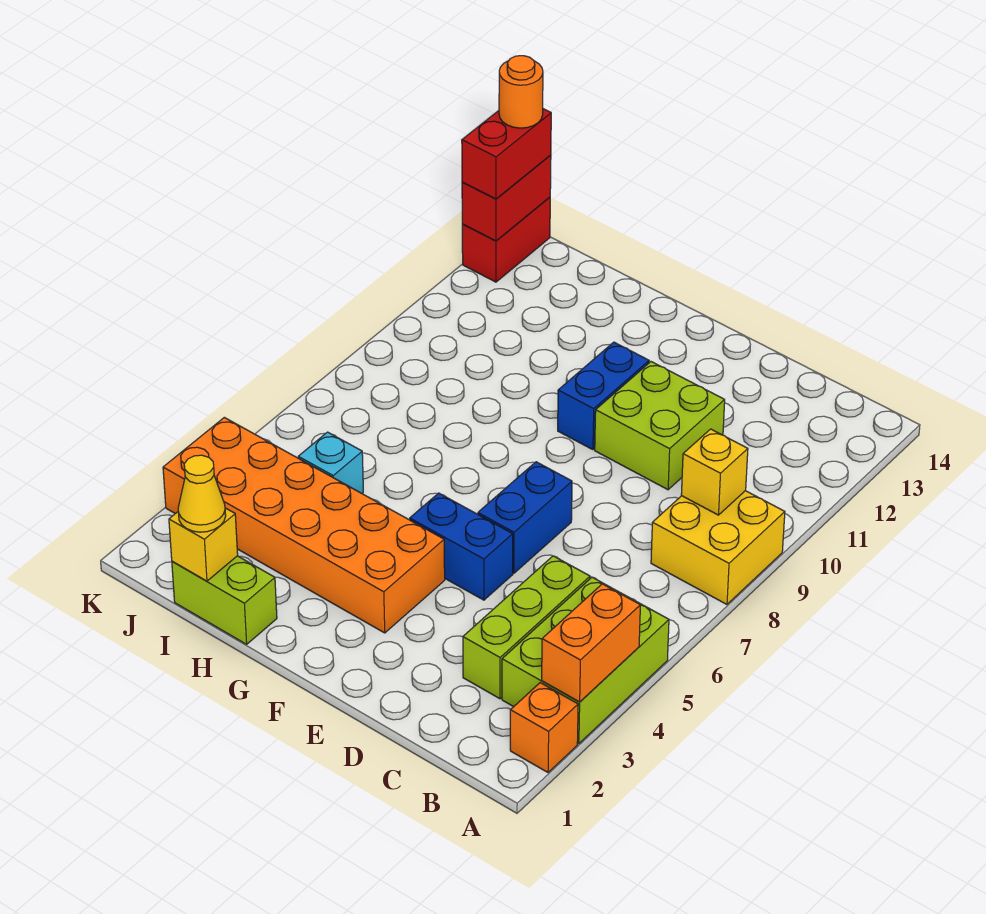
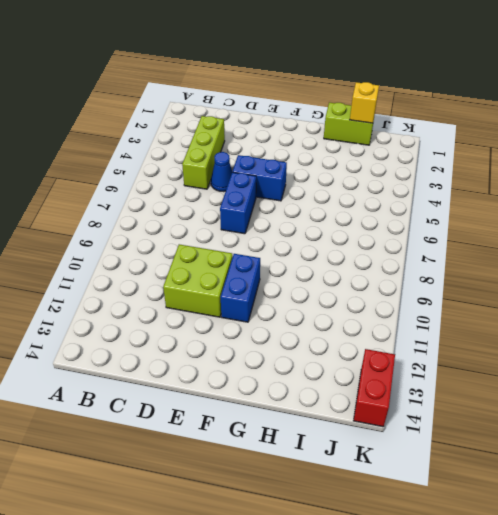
blue cone D5 level 1 -> none
none -> orange brick A2 level 1
none -> lime brick A3:B5 level 1
none -> yellow brick A8:B9 level 1

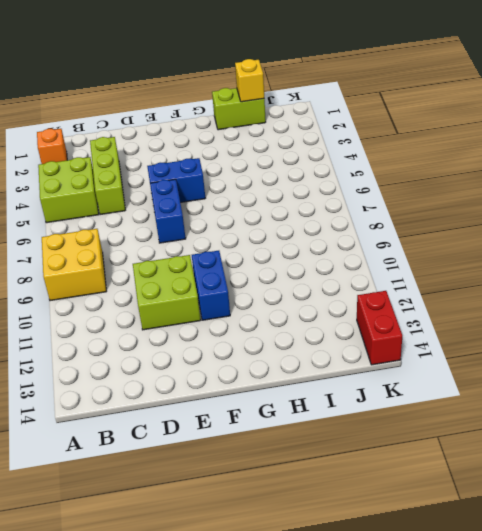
lime brick A4:B5 level 1 -> lime brick A3:B5 level 1
none -> orange brick F3:K4 level 1
none -> cyan brick I5 level 1
none -> orange brick A3:A4 level 2

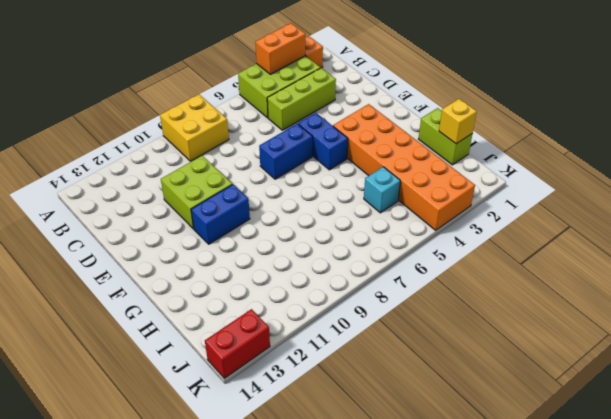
none -> yellow brick B9 level 2
none -> red brick K13:K14 level 2
none -> yellow cone I1 level 3

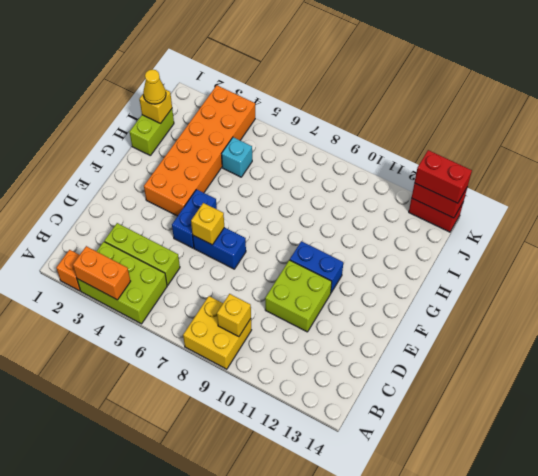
yellow brick E6 level 2 -> none
none -> orange round brick K14 level 4

